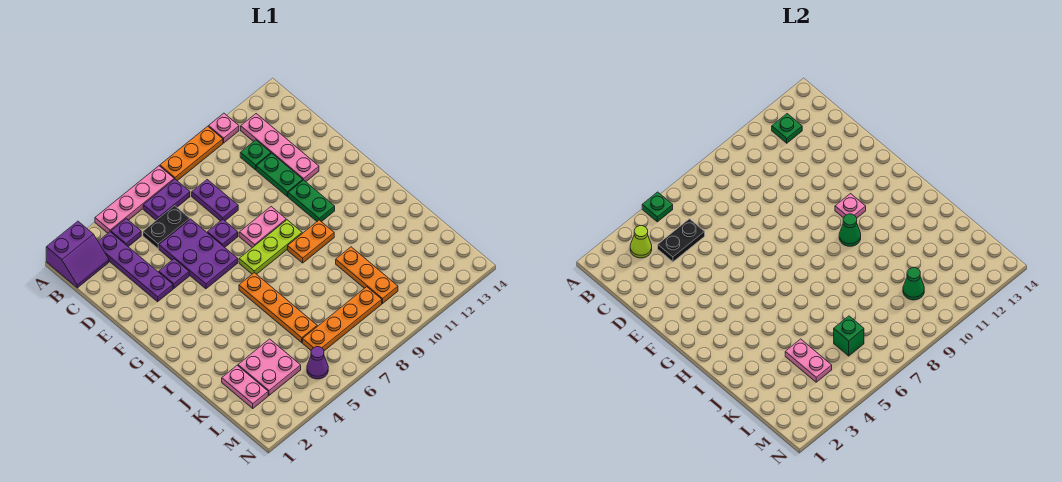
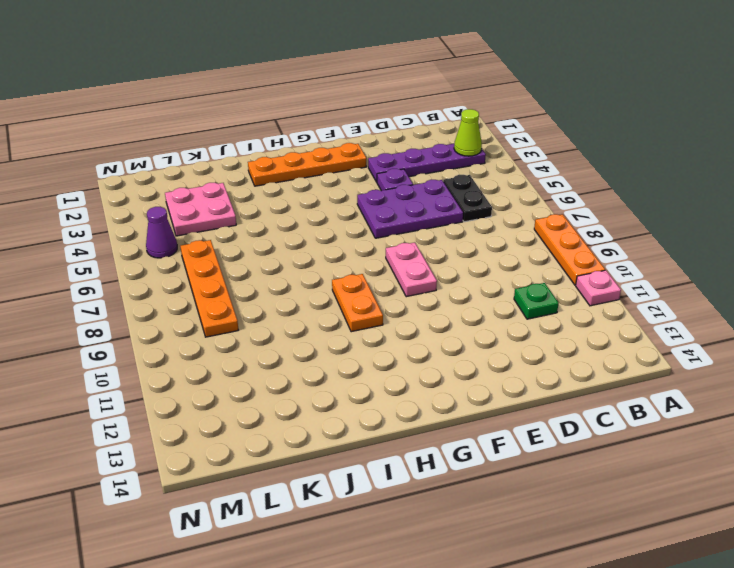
orange plate F2:I2 level 1 -> orange plate H6:K6 level 1
none -> purple slope A1:B2 level 1 top A
none -> pink plate A4:A7 level 1
none -> purple plate B4 level 1
none -> purple plate B6:B7 level 1

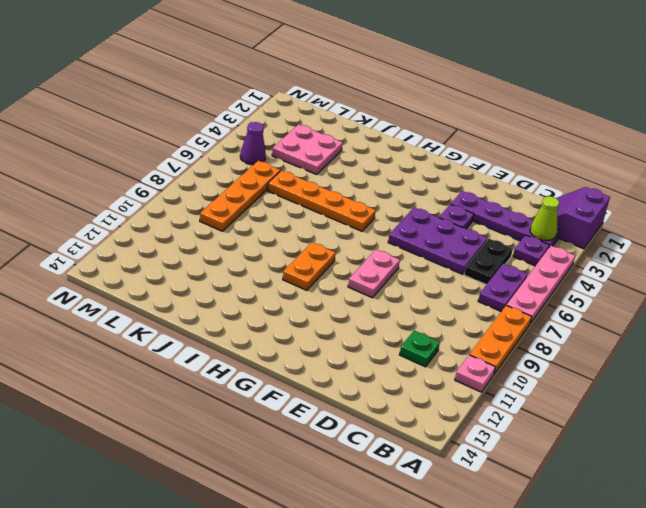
none -> pink plate B12:E12 level 1
none -> purple plate C8:D8 level 1
none -> green plate D11:E11 level 1
none -> purple plate E7 level 1

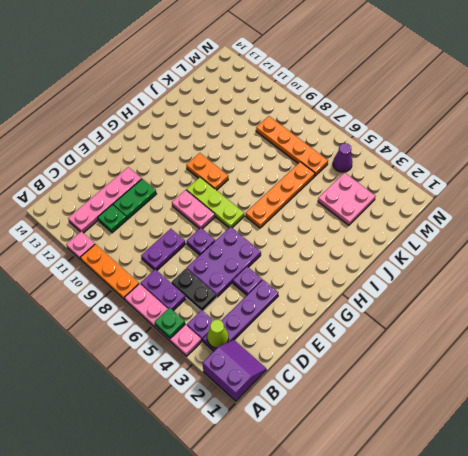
none -> green plate F11:G11 level 1
none -> orange plate J10:L10 level 1
none -> pink plate K2:L2 level 1
none -> green plate B12 level 2

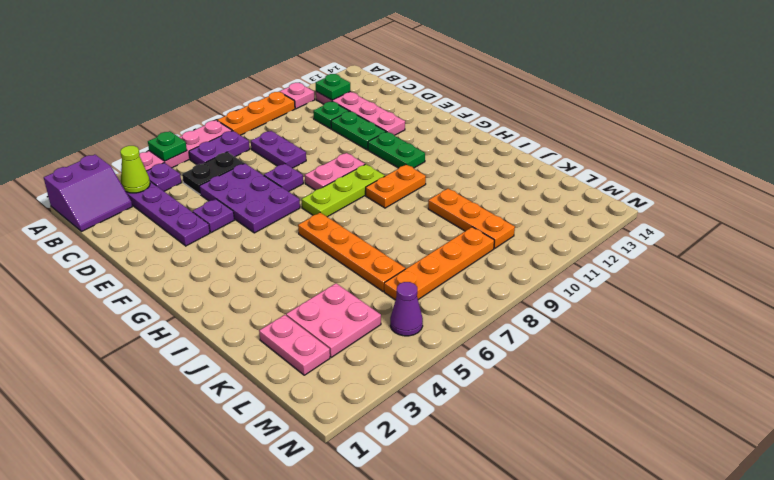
none -> black plate C4:C5 level 2
none -> pink plate G11 level 2
none -> green cone H10 level 2
none -> pink plate K4:L4 level 2

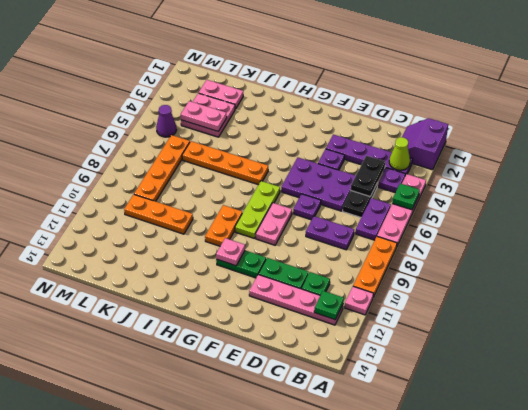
none -> green cone H10 level 2
none -> green brick L6 level 2
none -> green cone L10 level 2

